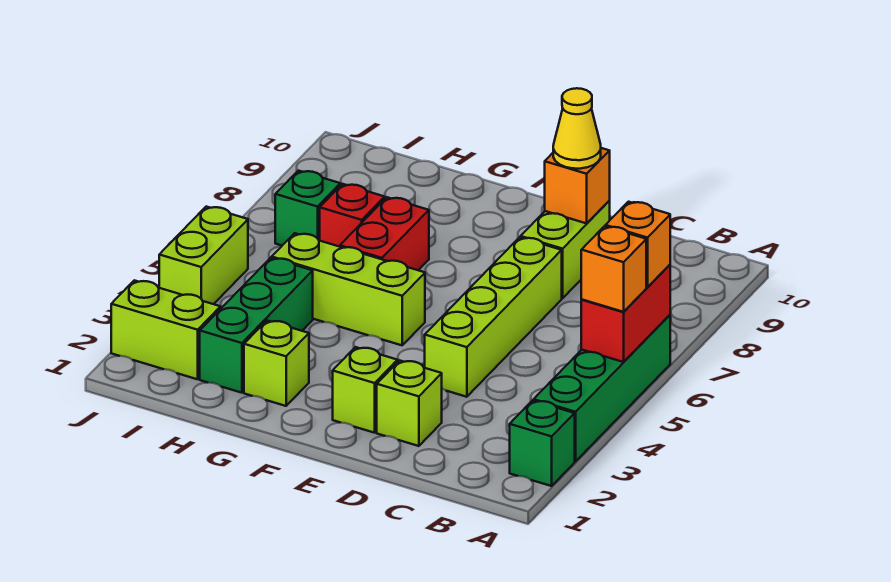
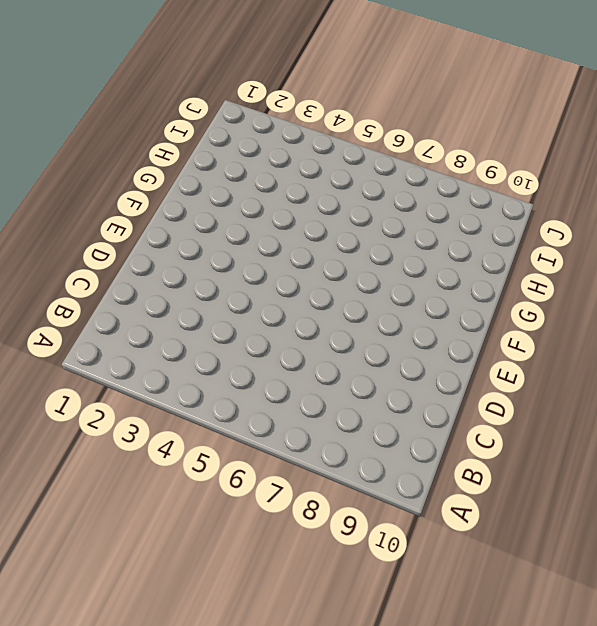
none -> green brick A2 level 1
none -> green brick A3:A6 level 1
none -> lime brick D2 level 1

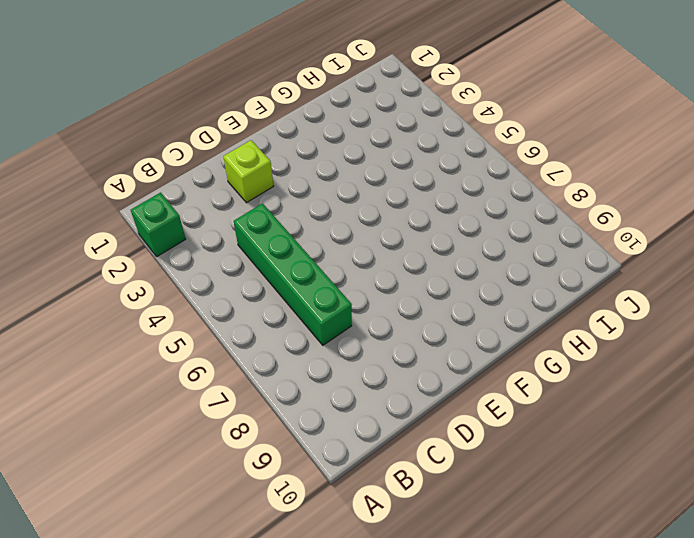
green brick C4:C7 level 1 -> green brick A3:A6 level 1
none -> lime brick D4:D7 level 1
none -> lime brick D8:D9 level 1
none -> lime brick E2 level 1

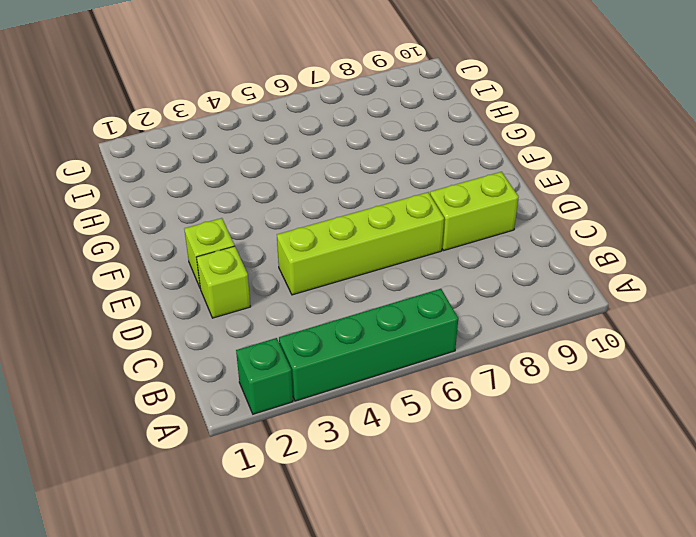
none -> lime brick F5:H5 level 1
none -> lime brick G2 level 1
none -> red brick G6:G7 level 1

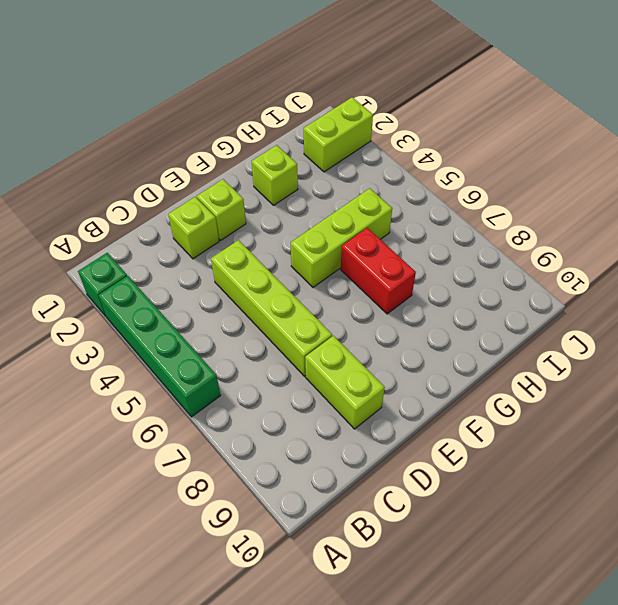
none -> green brick H2:H4 level 1
none -> red brick H7 level 1
none -> green brick I7 level 1

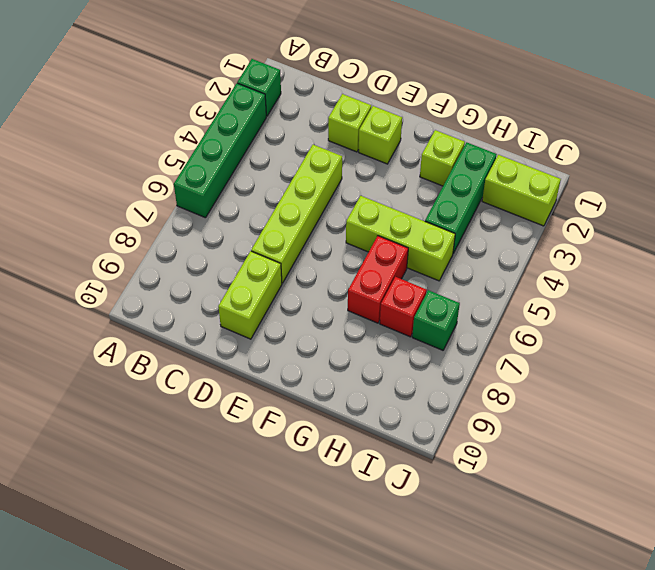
none -> lime brick J4:J5 level 1
none -> red brick A5:A6 level 2
none -> orange brick D9 level 2

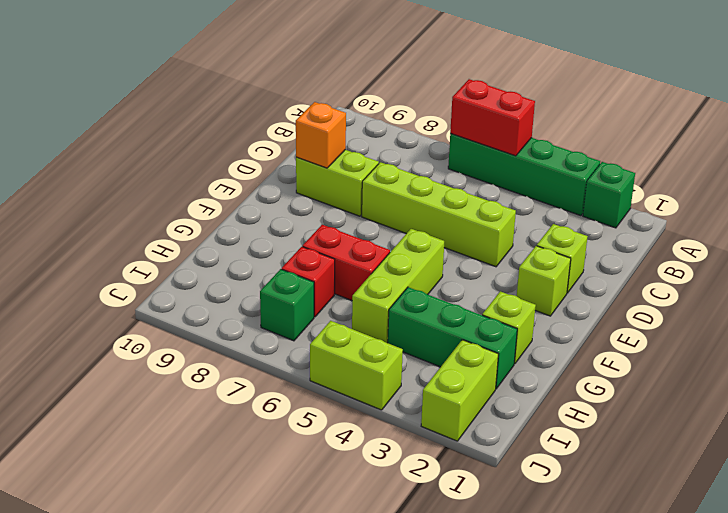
none -> orange brick A5 level 3
none -> orange brick A6 level 3
none -> yellow cone D9 level 3

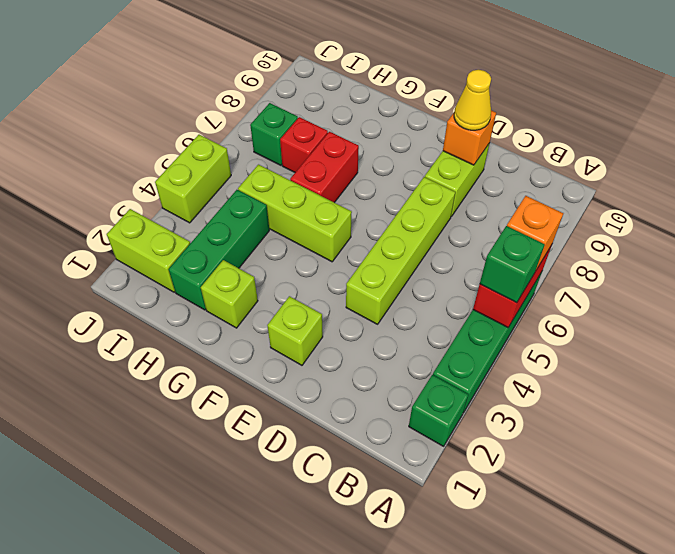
green brick A5 level 3 -> orange brick A5 level 3
none -> lime brick D2 level 1

